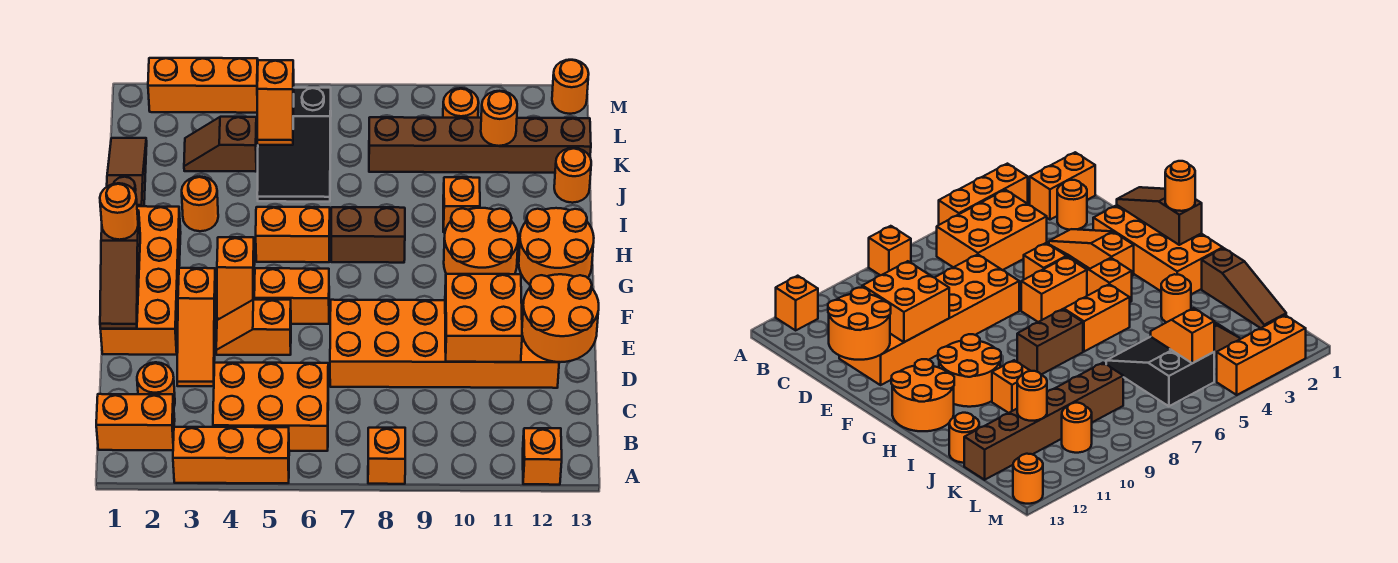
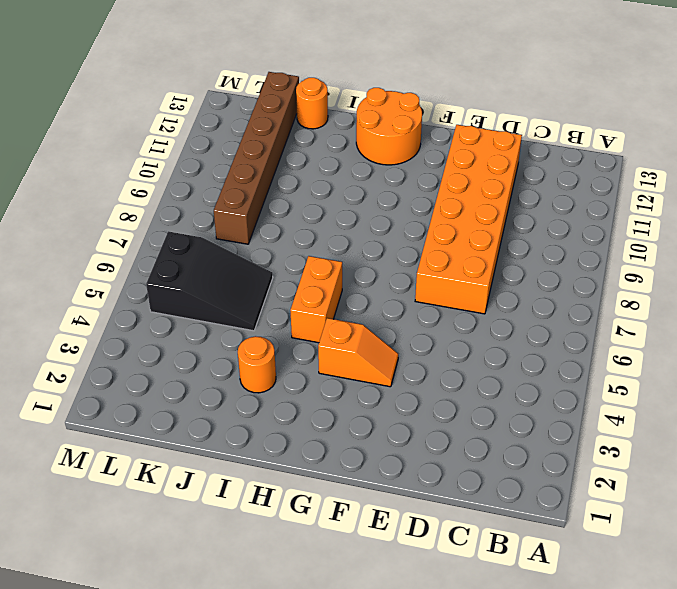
none -> orange brick A3:A5 level 1
none -> orange brick A8 level 1
none -> orange brick A12 level 1
none -> orange brick B1:B2 level 1

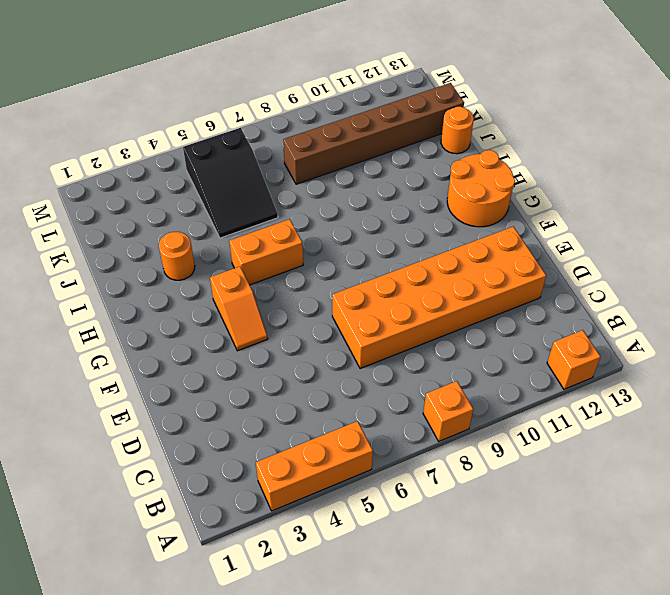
none -> orange brick B1:B2 level 1
none -> orange brick B4:C6 level 1
none -> orange round brick C2 level 1
none -> orange slope D3:F3 level 1 top F

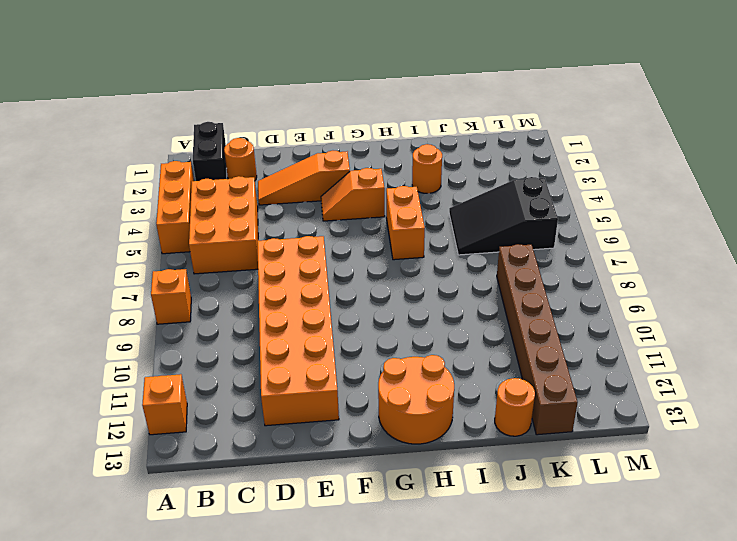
black brick B1:B2 level 1 -> orange brick B1:B2 level 1
none -> orange brick E1:H2 level 1
none -> orange slope E4:E5 level 1 top 5
none -> orange brick F5:F6 level 1
none -> orange round brick G10:H11 level 1

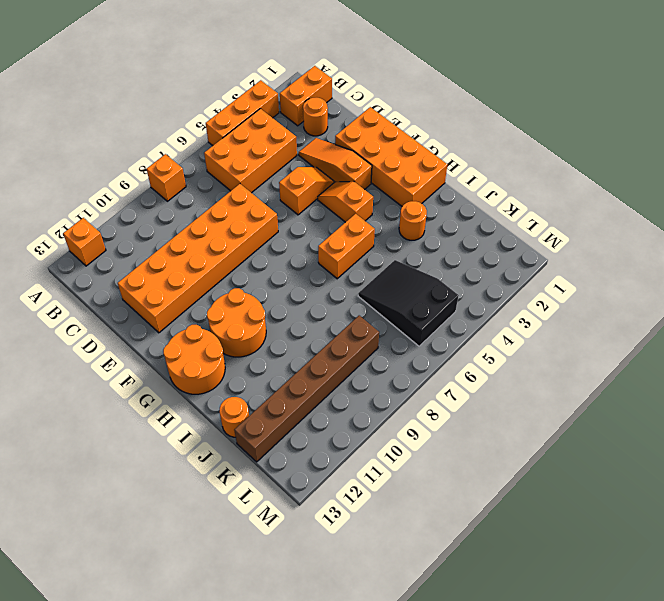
none -> orange brick F5:F6 level 1
none -> brown brick H7:H8 level 1
none -> brown slope I1:K1 level 1 top I
none -> orange brick I10 level 1

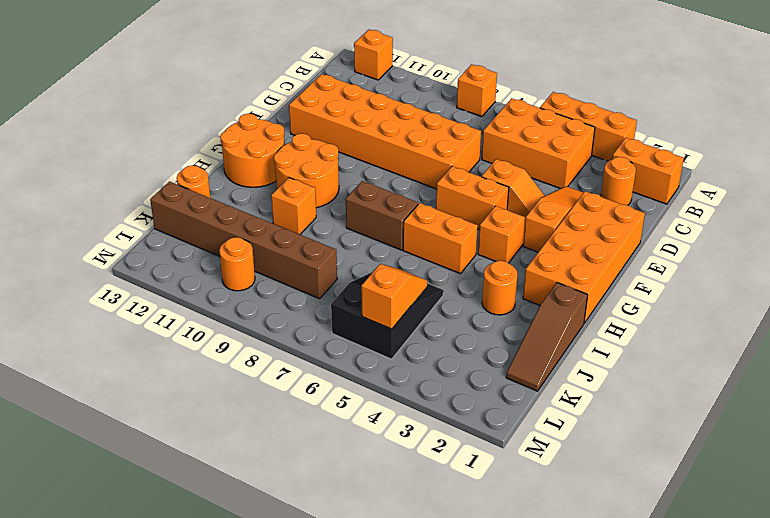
none -> brown slope K3:K4 level 1 top 4
none -> orange brick M2:M4 level 1
none -> orange round brick M13 level 1
none -> orange brick D10:E11 level 2

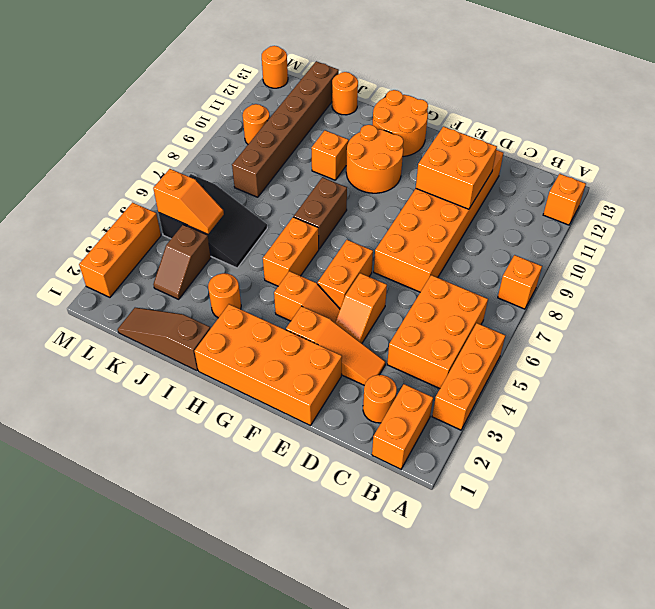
none -> orange round brick D12:E13 level 2
none -> brown slope E1:G1 level 2 top G
none -> orange round brick K11 level 2
none -> orange round brick G1 level 3

